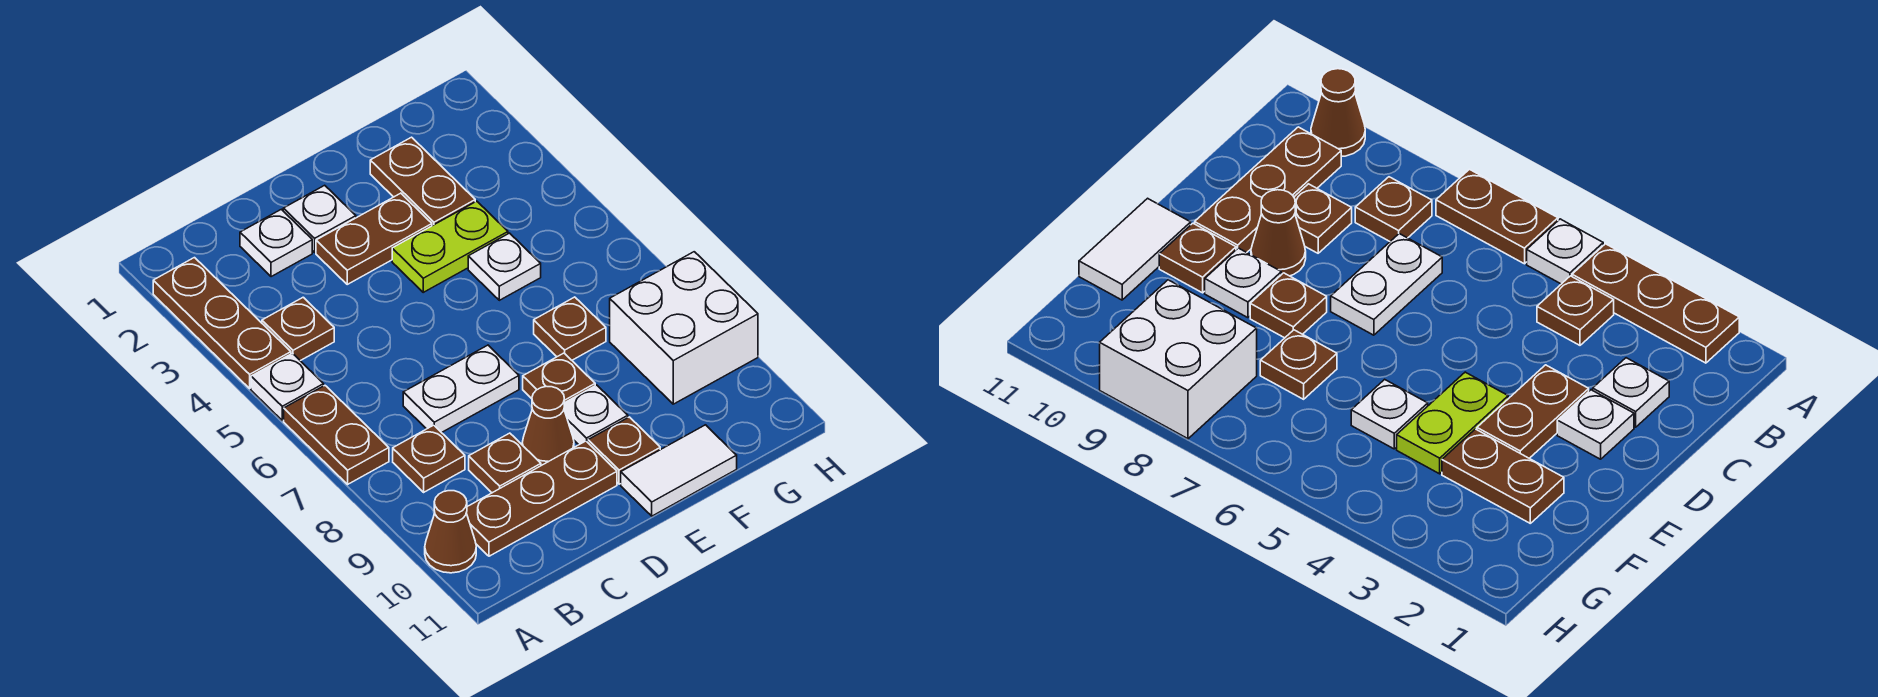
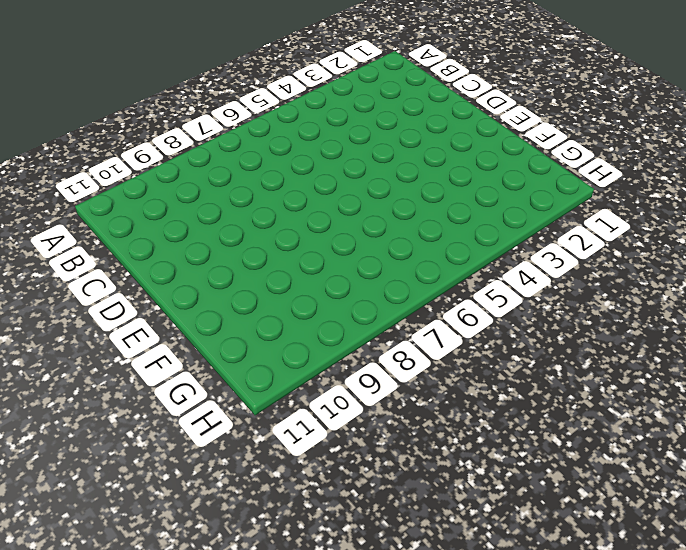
none -> brown plate A2:A4 level 1
none -> white plate A5 level 1
none -> brown plate A6:A7 level 1

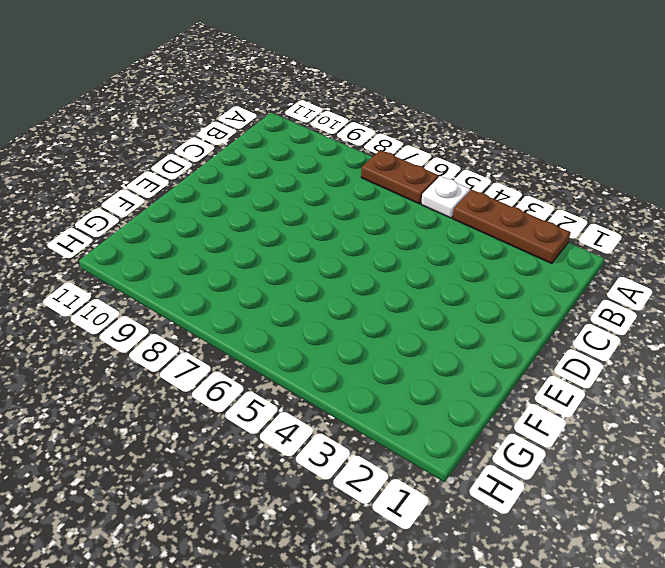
none -> brown cone A10 level 1
none -> brown plate B4 level 1
none -> brown plate B8 level 1

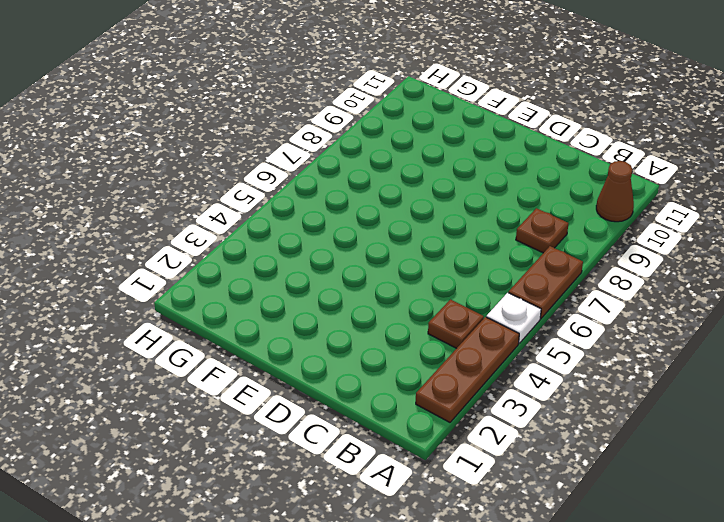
none -> brown plate B10:D10 level 1
none -> white plate C2 level 1
none -> white plate C7:D7 level 1

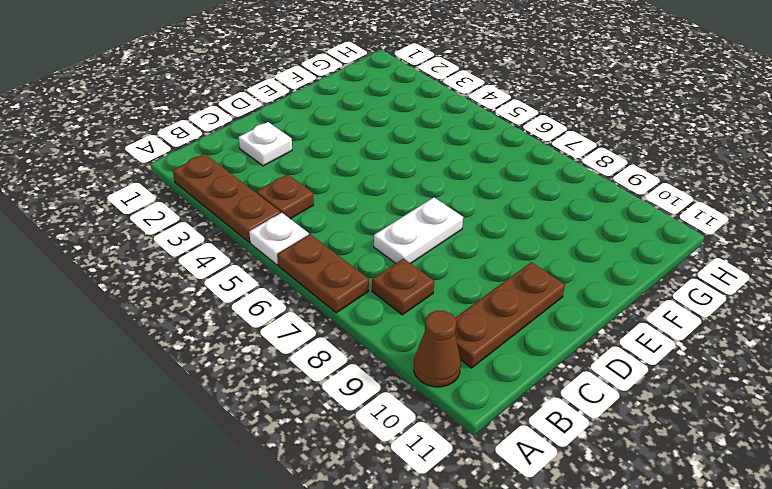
none -> brown plate C9 level 1
none -> white plate D2 level 1
none -> brown plate D3:E3 level 1

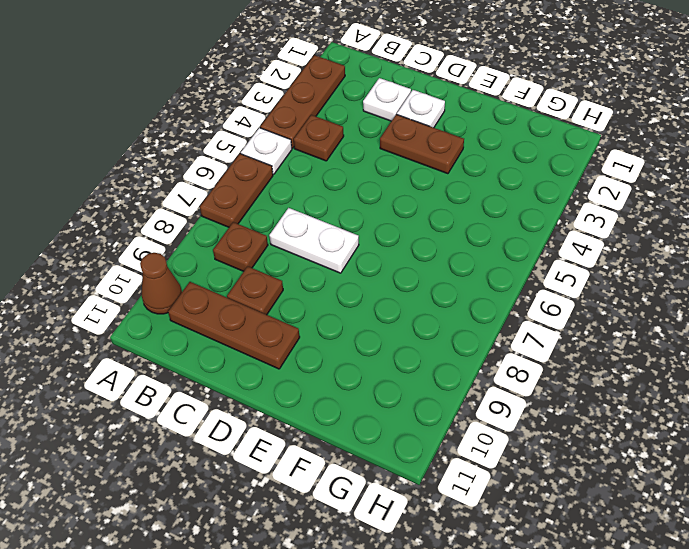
none -> brown cone D9 level 1
none -> lime plate E4:F4 level 1
none -> brown plate E8 level 1

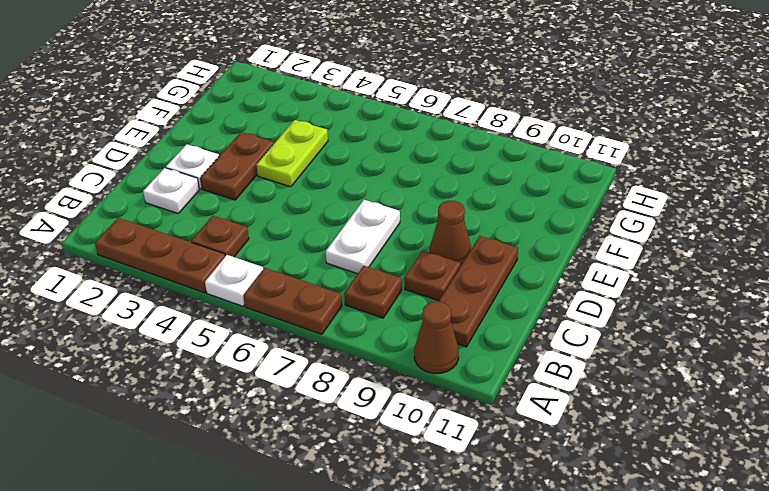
none -> brown plate E8 level 1
none -> white plate E9 level 1
none -> brown plate E10 level 1

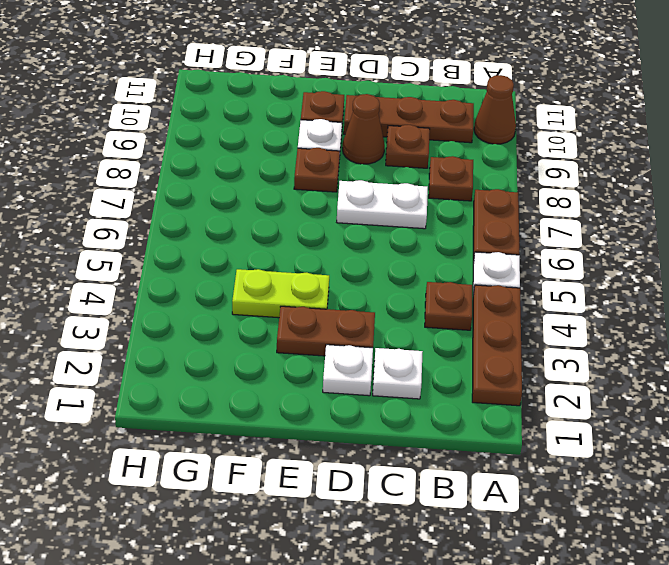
none -> white tile E11:F11 level 1
none -> brown plate F2:F3 level 1
none -> white plate F5 level 1

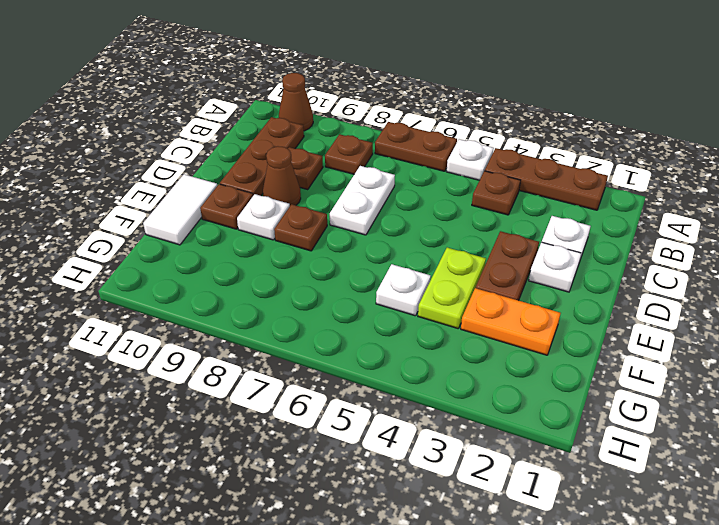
orange plate F2:F3 level 1 -> brown plate F2:F3 level 1
none -> brown plate F7 level 1
none -> white brick G8:H9 level 1

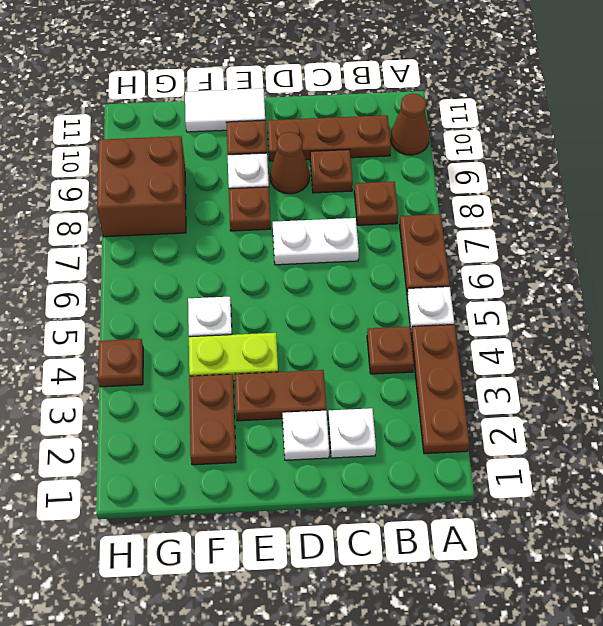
brown brick G8:H9 level 1 -> white brick G8:H9 level 1
brown plate H4 level 1 -> brown plate F7 level 1

